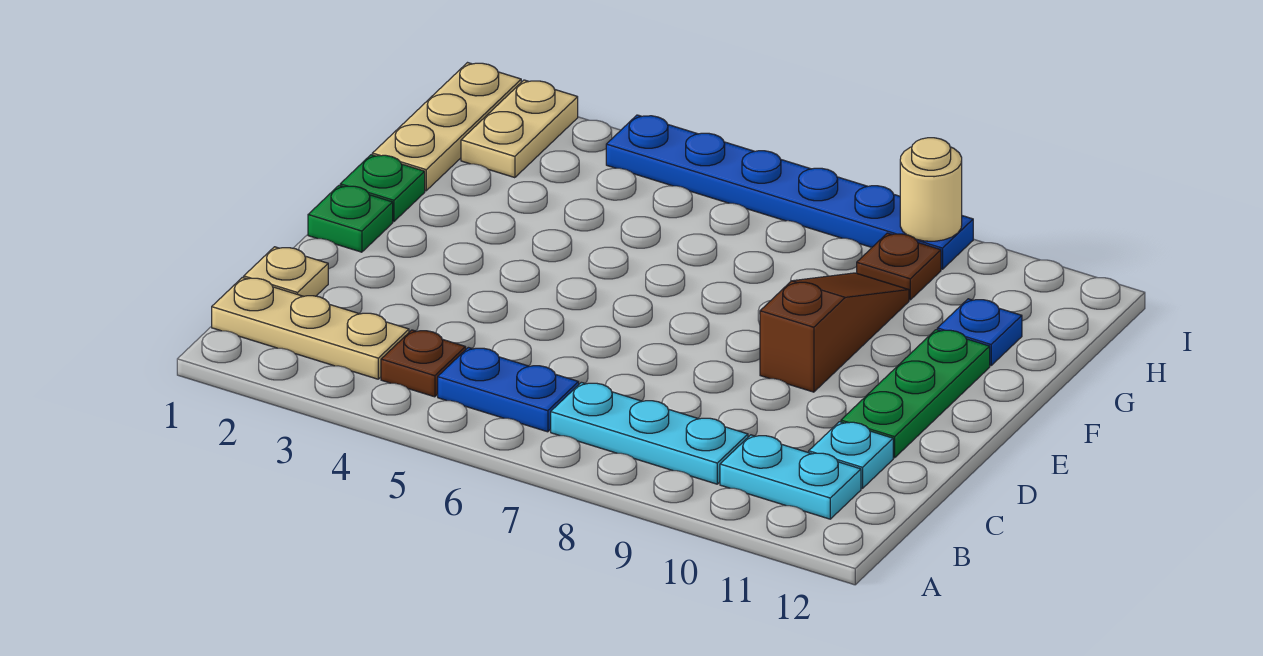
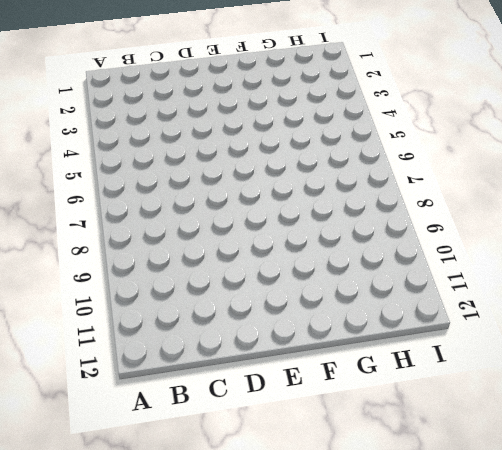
none -> tan plate B1:B3 level 1
none -> brown plate B4 level 1
none -> blue plate B5:B6 level 1

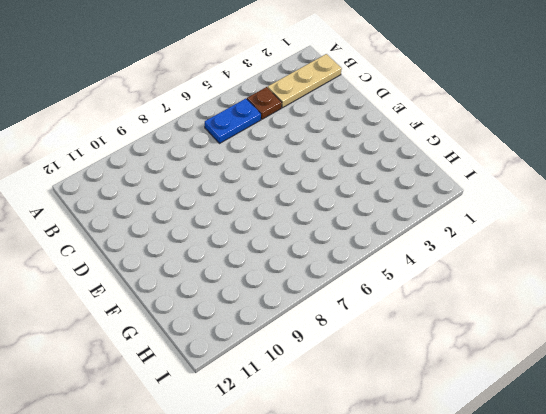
none -> cyan plate B7:B9 level 1
none -> cyan plate B10:B11 level 1
none -> tan plate C1 level 1

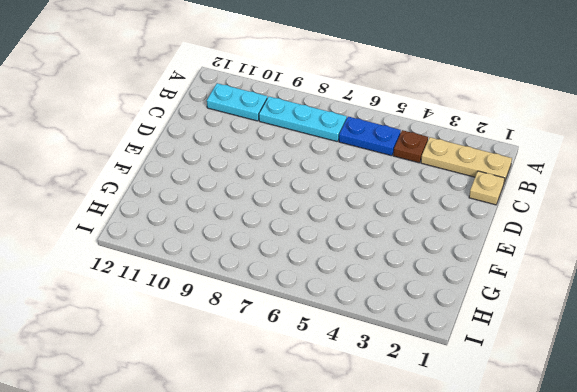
none -> cyan plate C11 level 1
none -> green plate D11:F11 level 1
none -> green plate E1 level 1

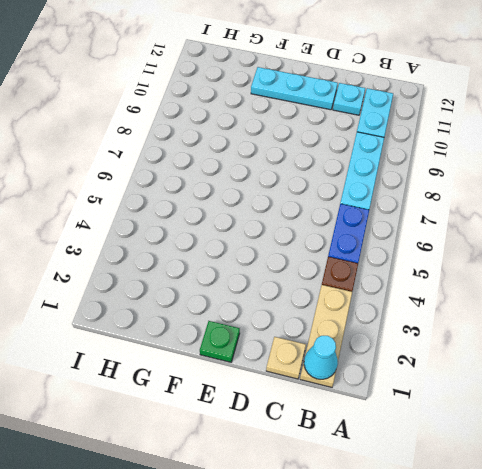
cyan cone B1 level 2 -> none
cyan plate D11:F11 level 1 -> green plate D11:F11 level 1
none -> brown slope E9:G9 level 1 top E
none -> green plate F1 level 1
none -> tan plate G1:I1 level 1

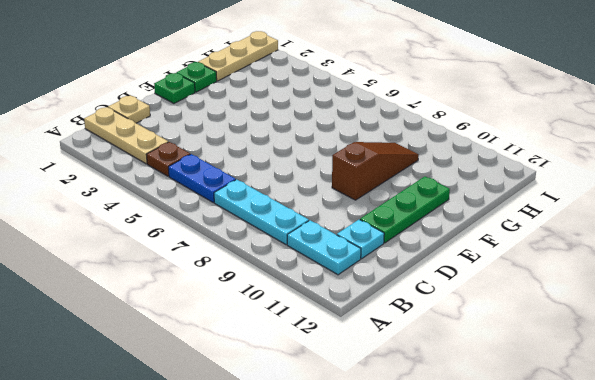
none -> blue plate G11 level 1
none -> tan plate H2:I2 level 1
none -> brown plate H9 level 1

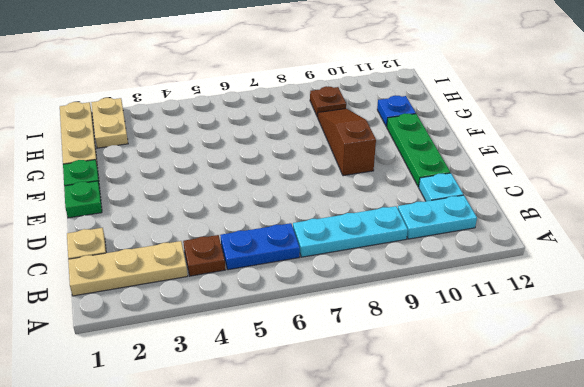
none -> blue plate I4:I9 level 1
none -> tan round brick I9 level 2

